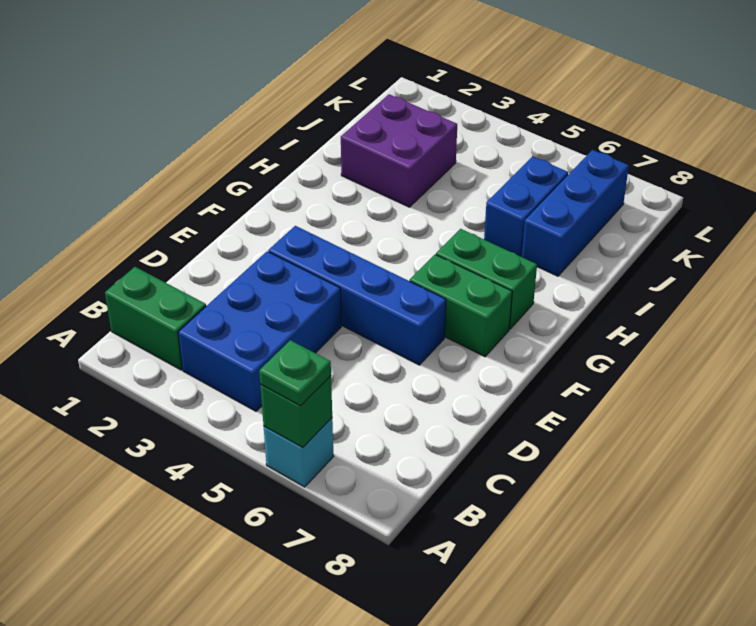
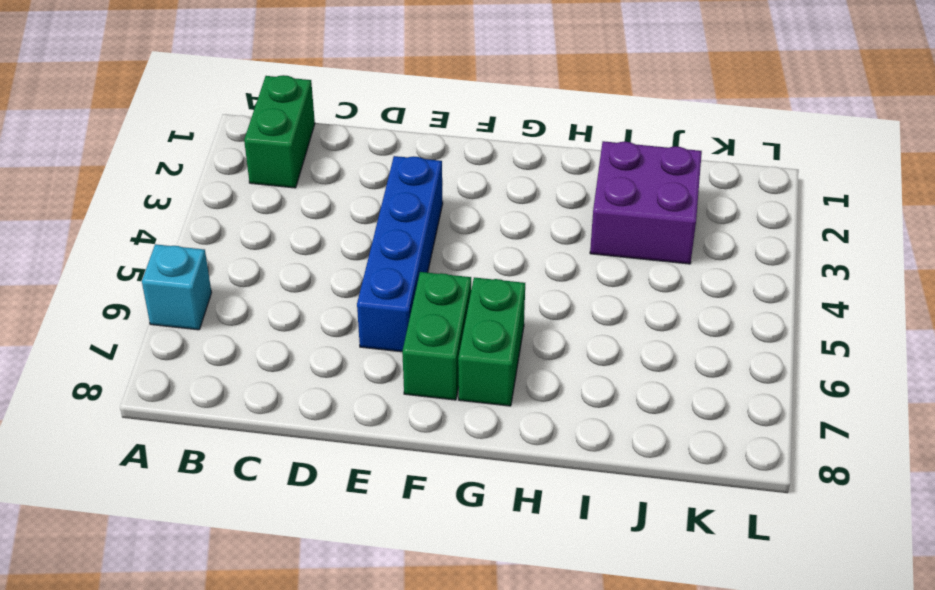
none -> blue brick B3:D4 level 1
none -> blue brick I6:J6 level 1

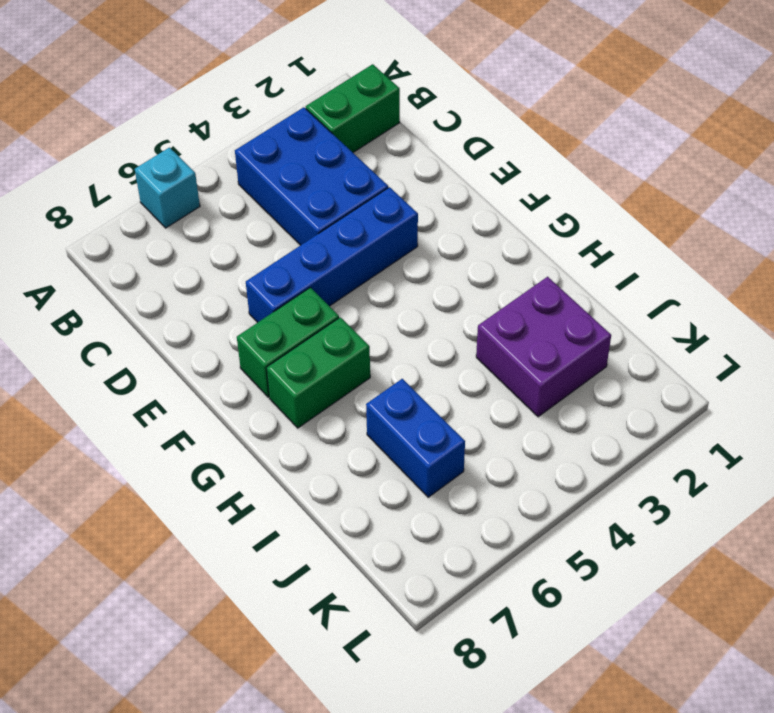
none -> blue brick I7:K7 level 1
none -> green brick A6 level 2

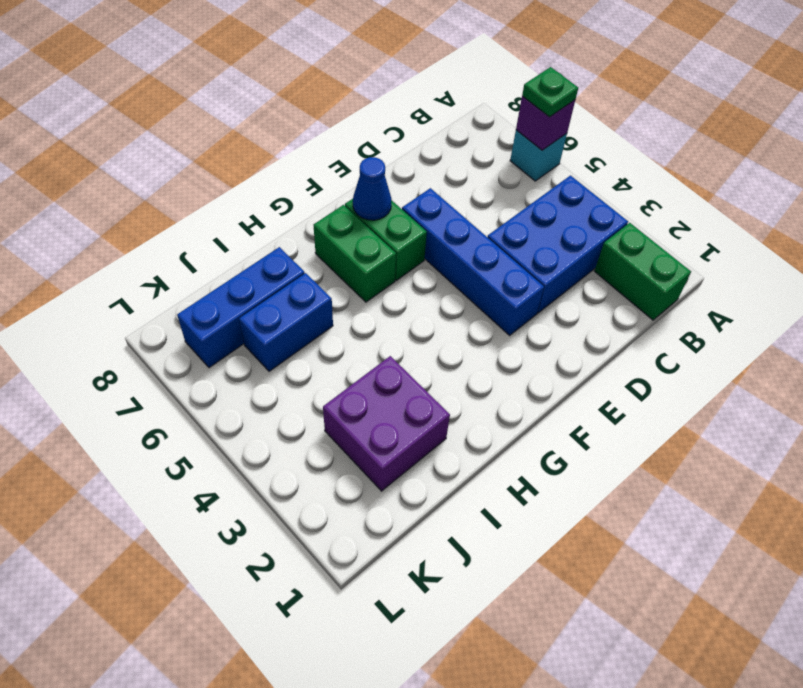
purple brick A6 level 2 -> green brick A6 level 2
blue cone F7 level 2 -> none

